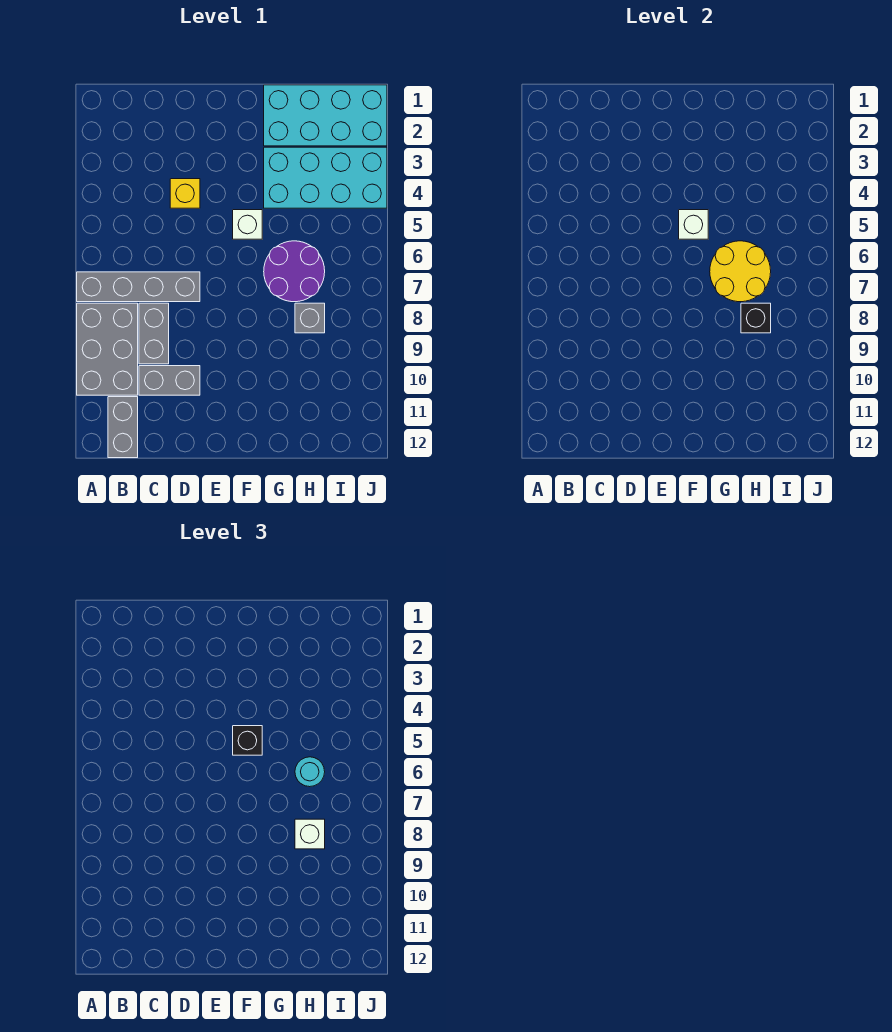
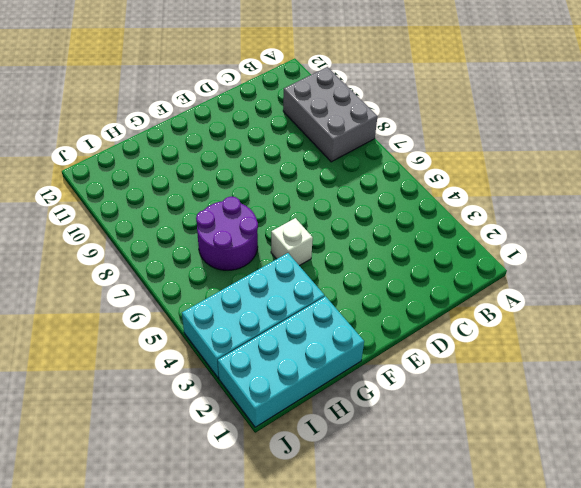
none -> grey brick A7:D7 level 1
none -> grey brick B11:B12 level 1
none -> grey brick C8:C9 level 1

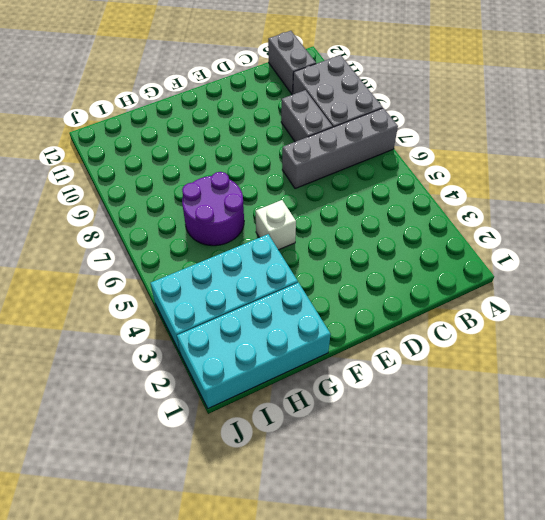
none -> grey brick C10:D10 level 1
none -> yellow brick D4 level 1
none -> grey brick H8 level 1

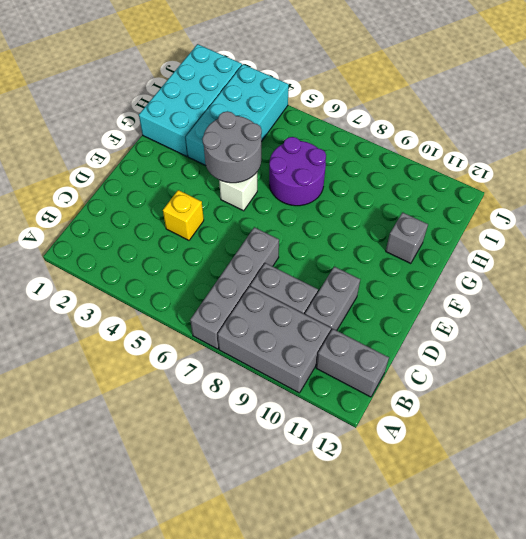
grey round brick F4:G5 level 2 -> white brick F5 level 2
grey brick G11 level 1 -> grey brick H8 level 1
none -> yellow round brick G6:H7 level 2
none -> black brick H8 level 2
none -> black brick F5 level 3

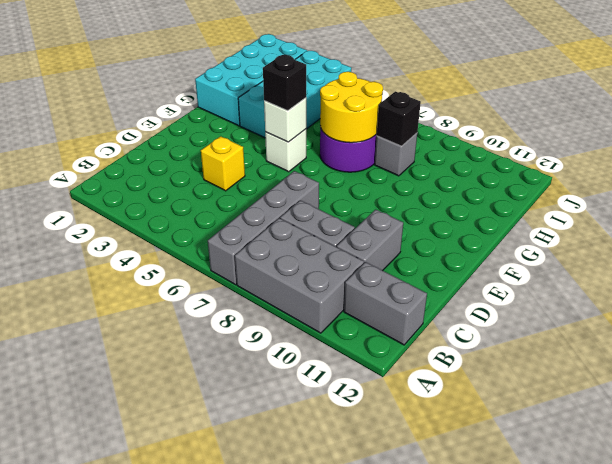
none -> cyan round brick H6 level 3
none -> white brick H8 level 3

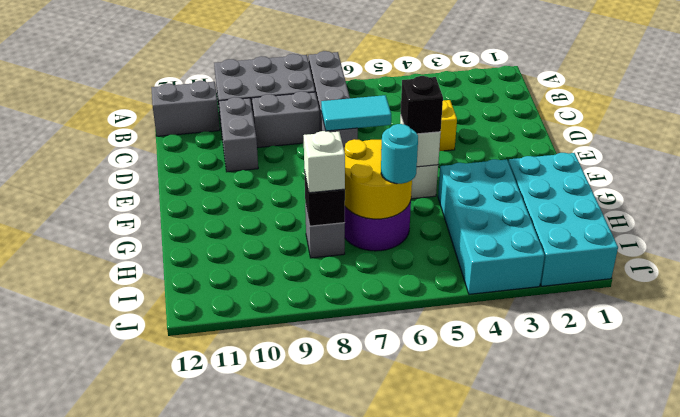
cyan tile D6:D7 level 2 -> none

